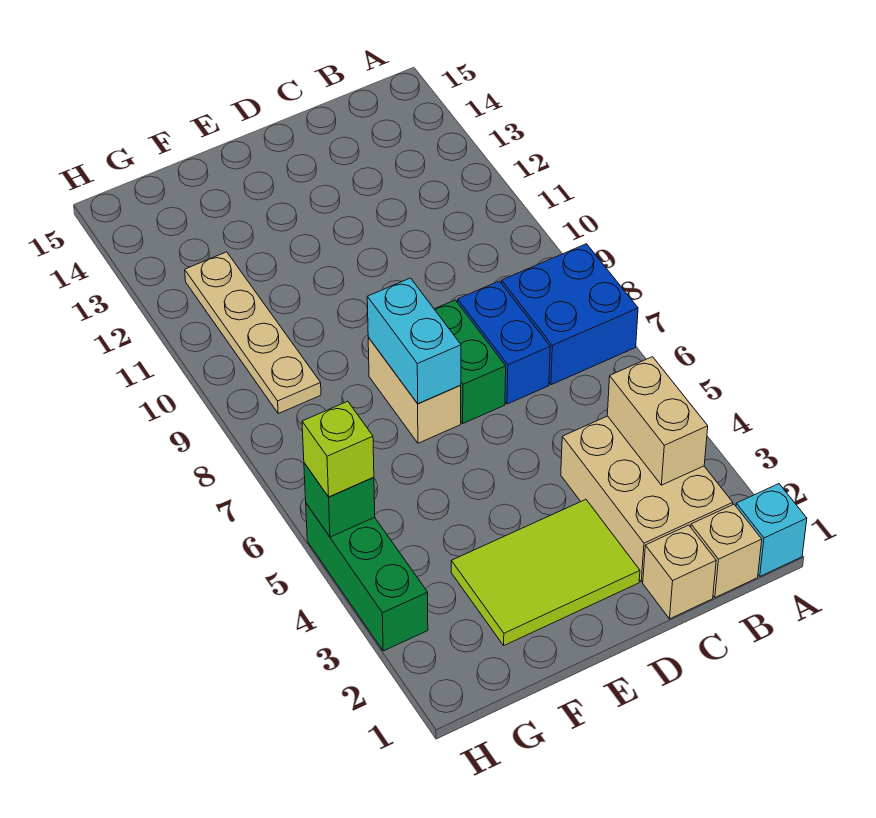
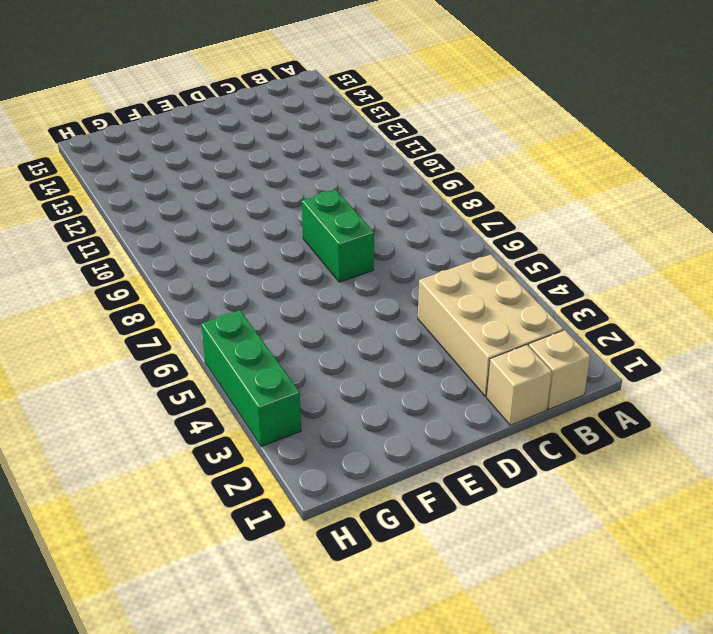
none -> cyan brick A1 level 1
none -> blue brick A7:B8 level 1
none -> blue brick C7:C8 level 1

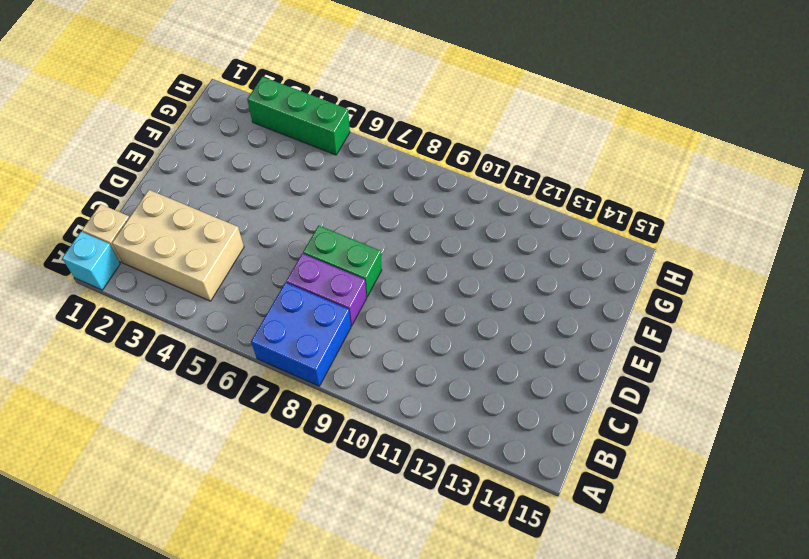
purple brick C7:C8 level 1 -> blue brick C7:C8 level 1
none -> tan brick C1 level 1
none -> lime tile D2:F3 level 1
none -> tan brick E7:E8 level 1

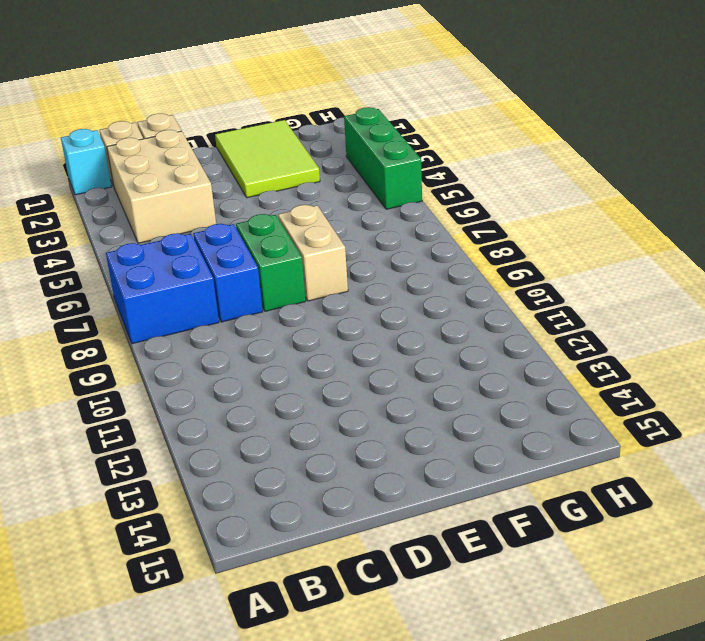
lime tile E1:F3 level 1 -> lime tile D2:F3 level 1
none -> tan plate G9:G12 level 1
none -> tan brick B3:B4 level 2
none -> cyan brick E7:E8 level 2

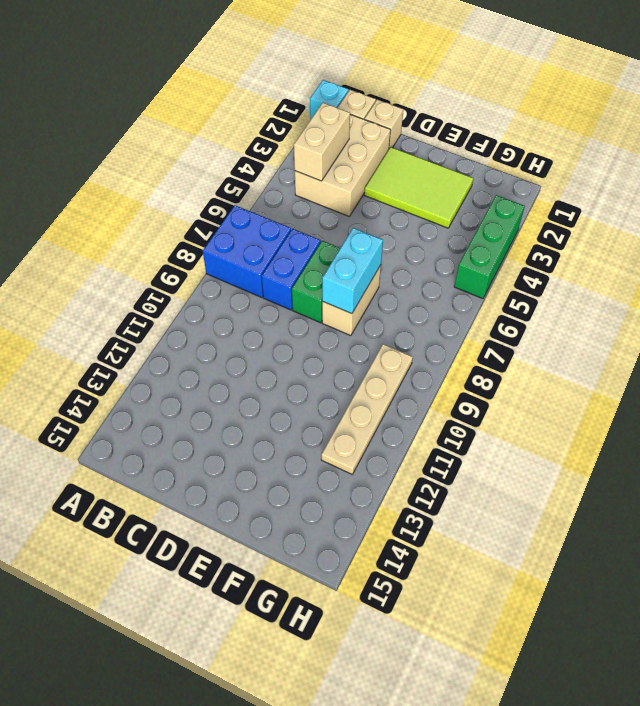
none -> green brick H5 level 2
none -> lime brick H5 level 3

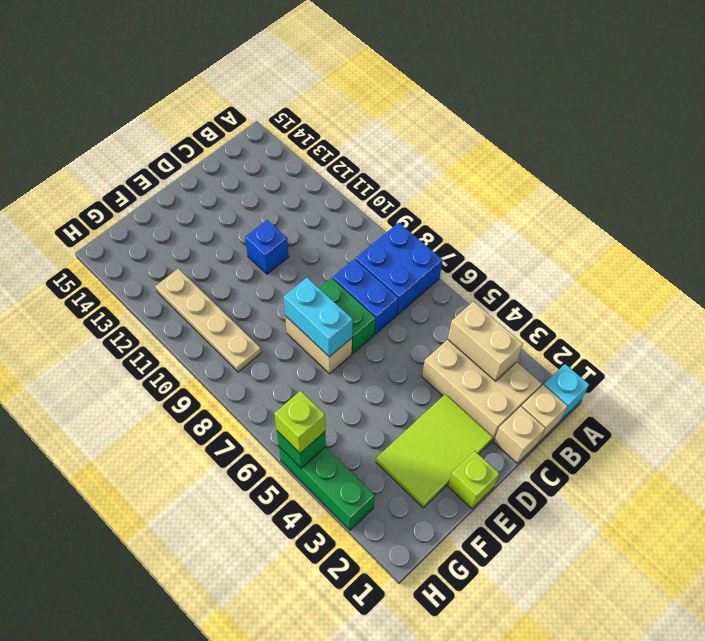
blue brick D11 level 1 -> none
lime brick E1 level 1 -> none

